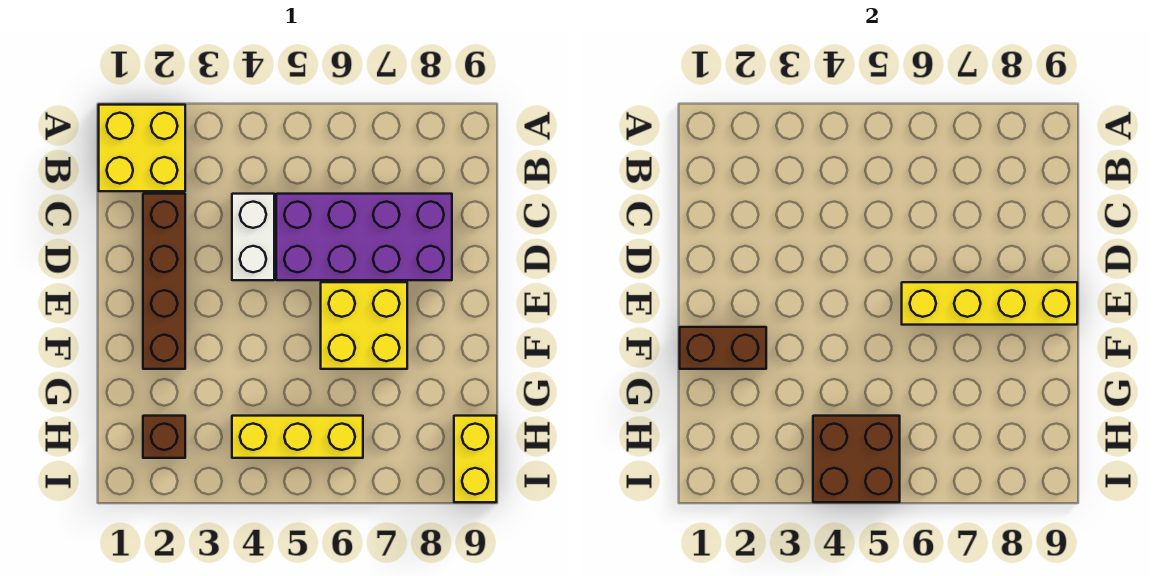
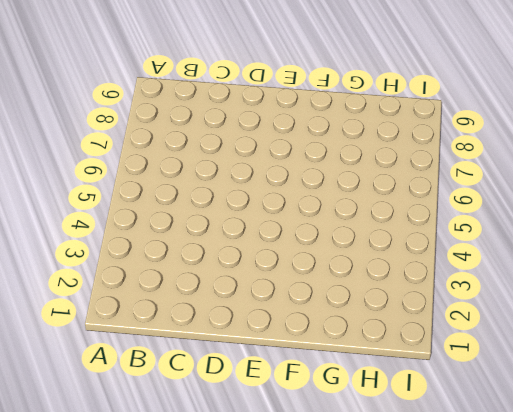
none -> yellow brick A1:B2 level 1
none -> brown brick C2:F2 level 1

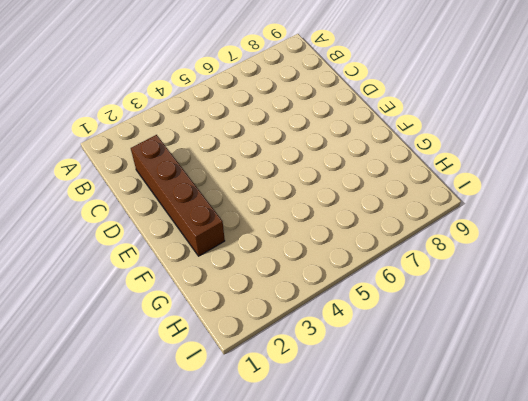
none -> yellow brick A1:B2 level 1
none -> white brick C4:D4 level 1

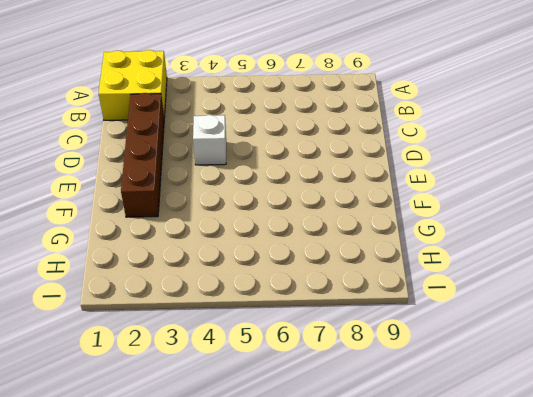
white brick D4 level 1 -> white brick C4:D4 level 1
none -> purple brick C5:D8 level 1
none -> yellow brick E6:F7 level 1

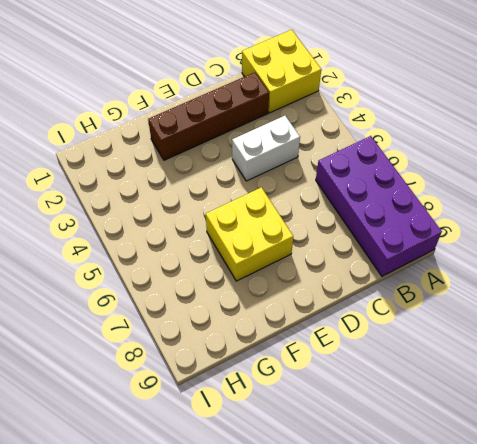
purple brick A6:B9 level 1 -> purple brick C5:D8 level 1
none -> brown brick H2 level 1
none -> yellow brick H4:H6 level 1

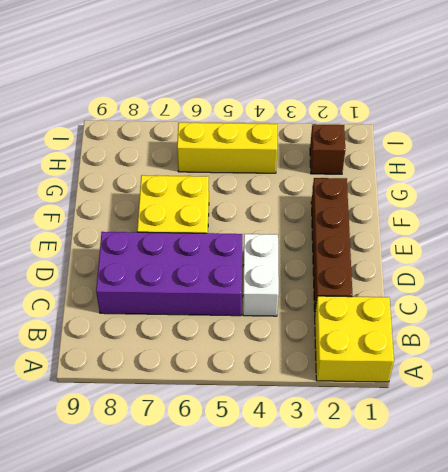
none -> yellow brick H9:I9 level 1
none -> yellow brick E6:E9 level 2

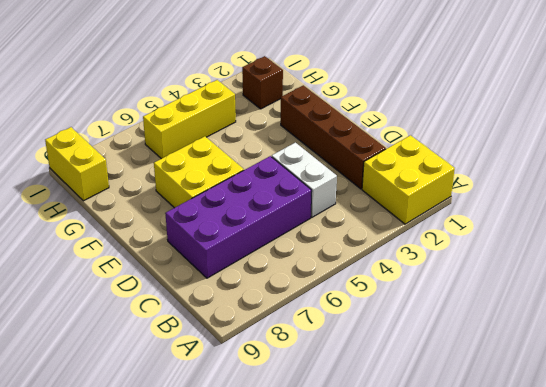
none -> yellow brick E6:E9 level 2
none -> brown brick F1:F2 level 2

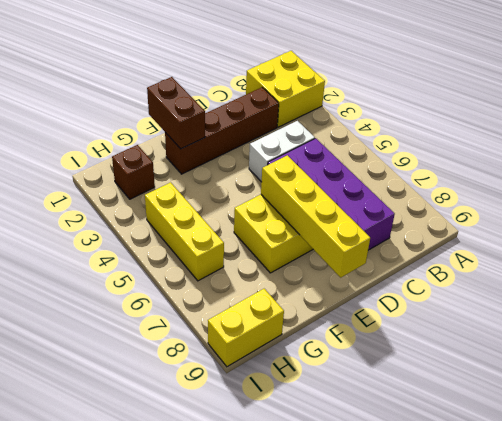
none -> brown brick H4:I5 level 2

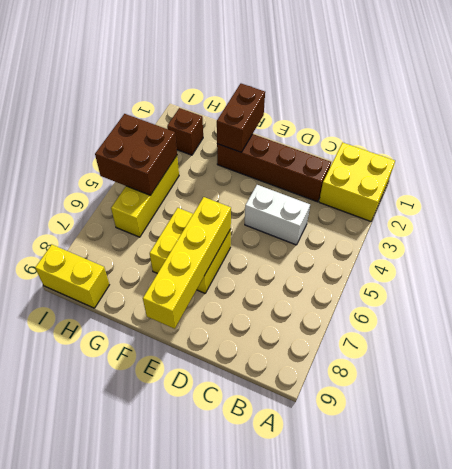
none -> purple brick C5:D8 level 1

